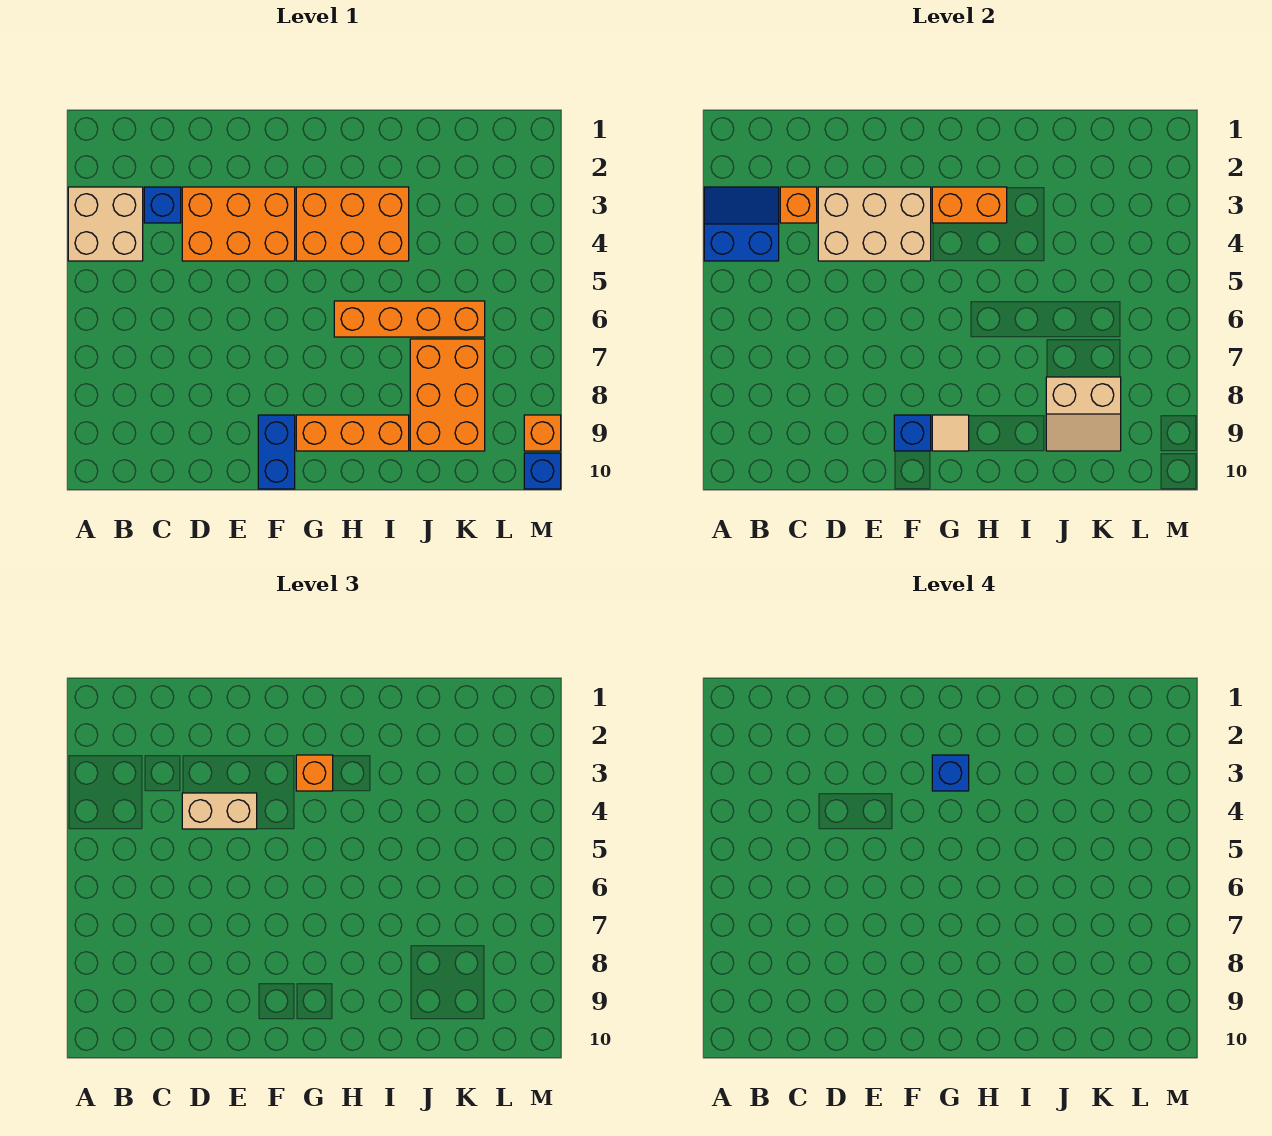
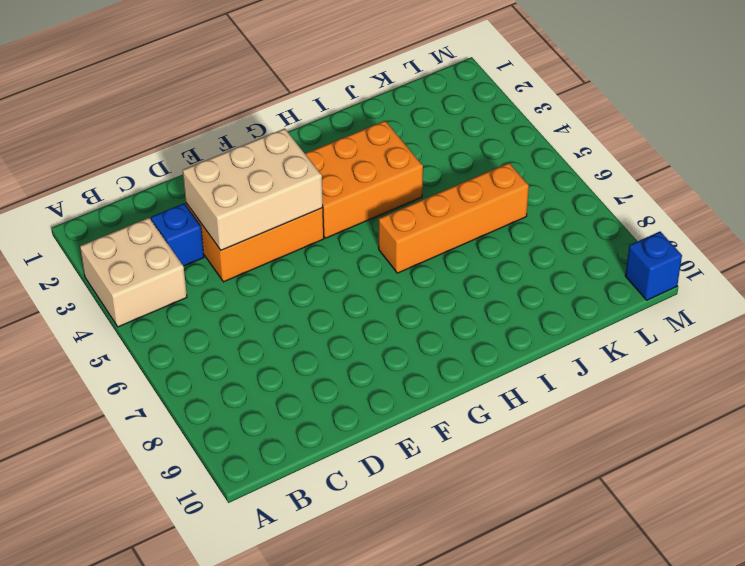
none -> blue brick F9:F10 level 1
none -> orange brick G9:I9 level 1
none -> orange brick J7:K9 level 1

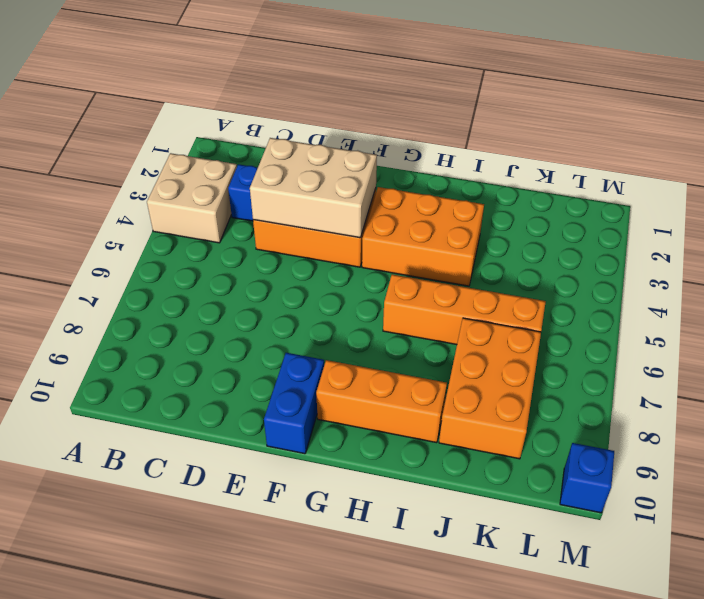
none -> orange brick M9 level 1
none -> blue slope A3:B4 level 2 top 4
none -> orange brick C3 level 2

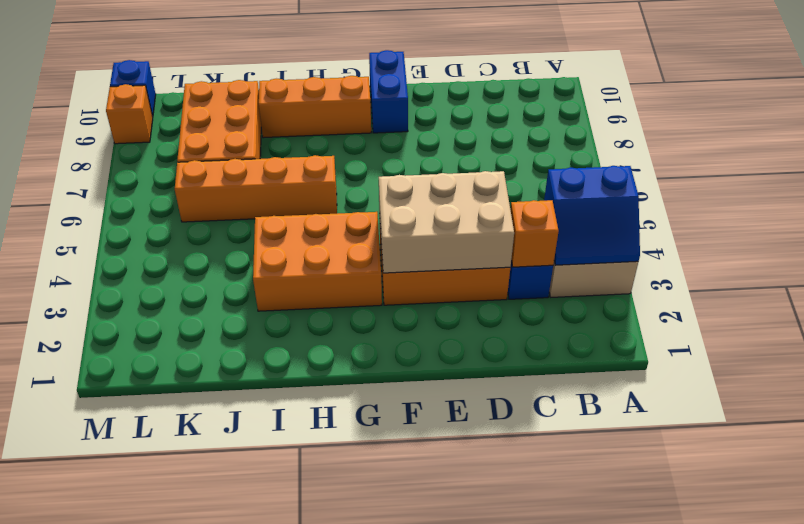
none -> blue brick F9 level 2
none -> orange brick G3:H3 level 2
none -> tan tile G9 level 2

